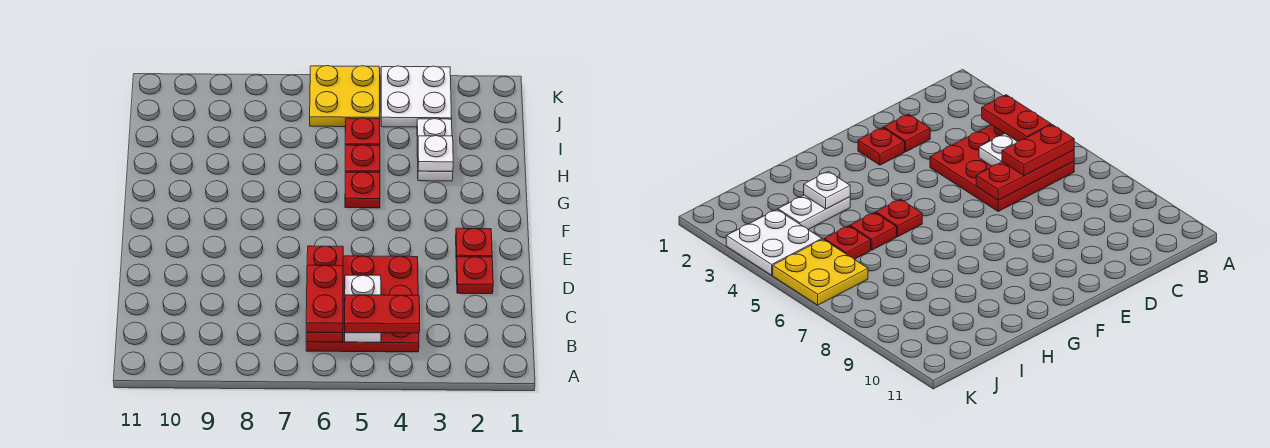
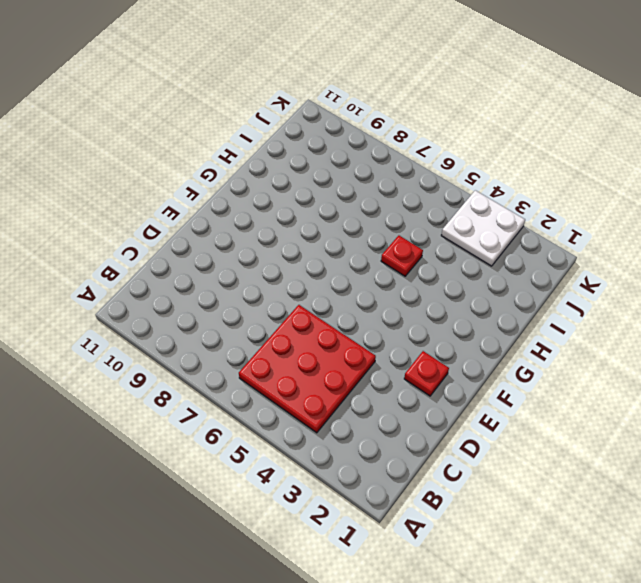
none -> red plate D2 level 1
none -> red plate G5 level 1
none -> white plate H3:I3 level 1

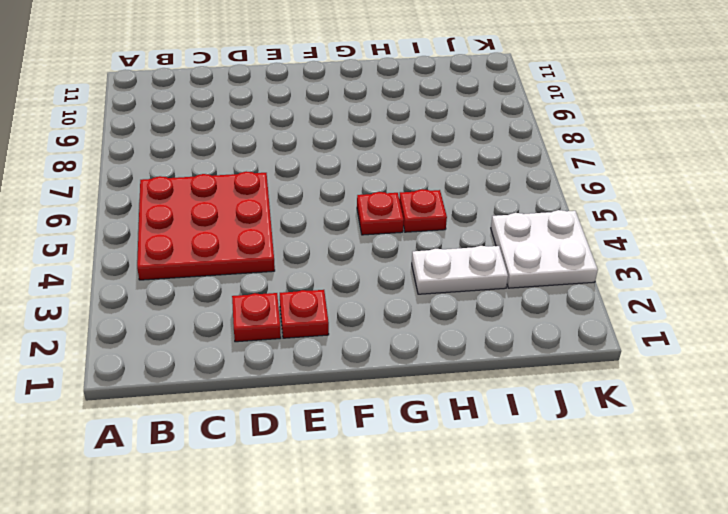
none -> red plate I5 level 1
none -> yellow plate J5:K6 level 1
none -> white plate B5:C5 level 2

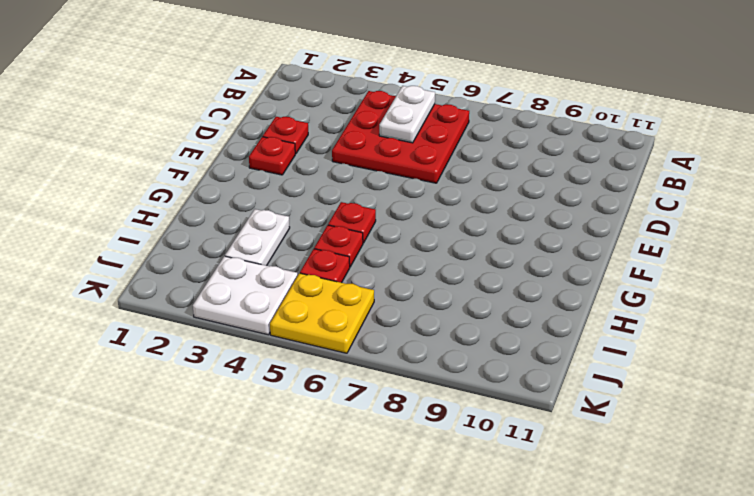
none -> red plate B6:D6 level 2
none -> white plate H3 level 2
none -> red plate B4:B5 level 3

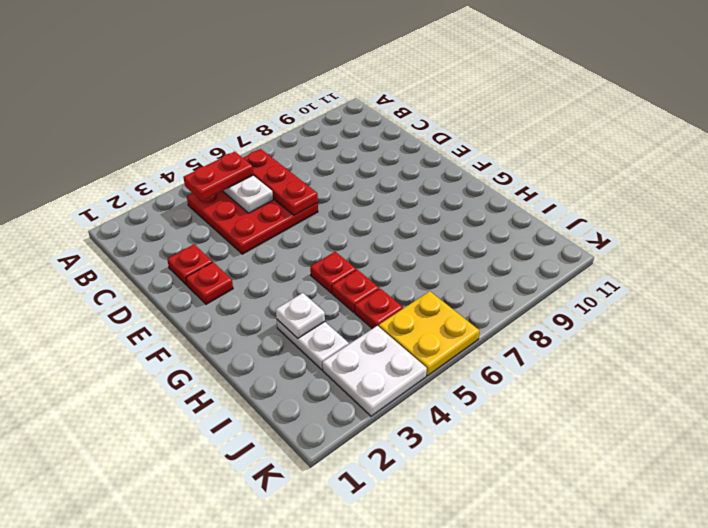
none -> red plate B6:C6 level 3

